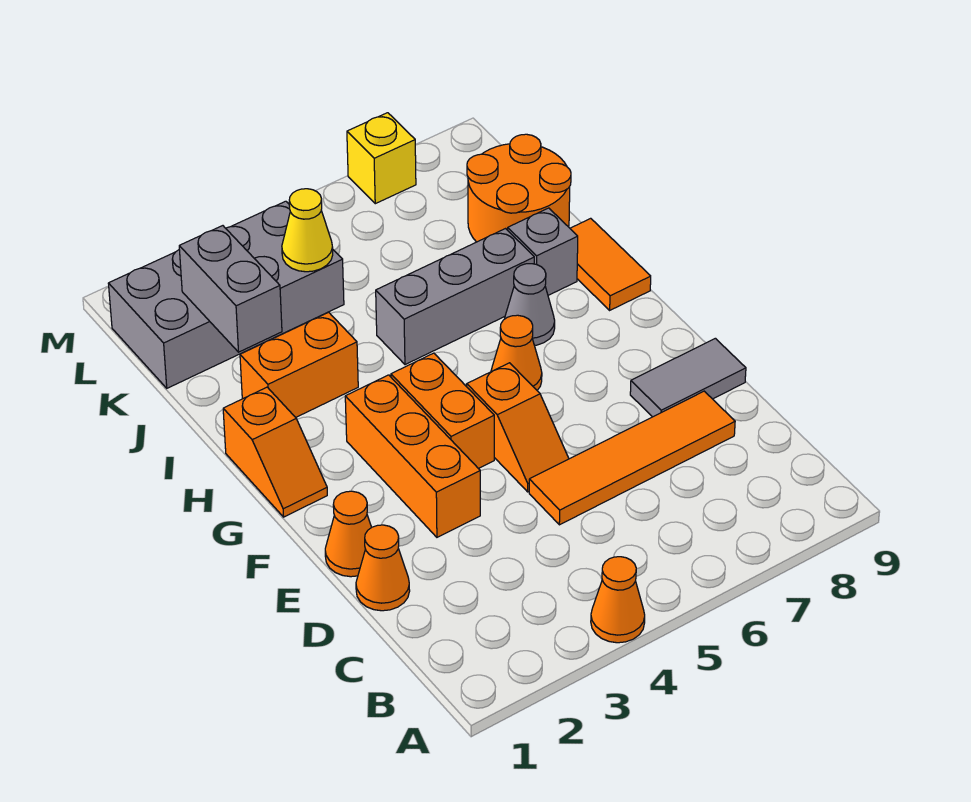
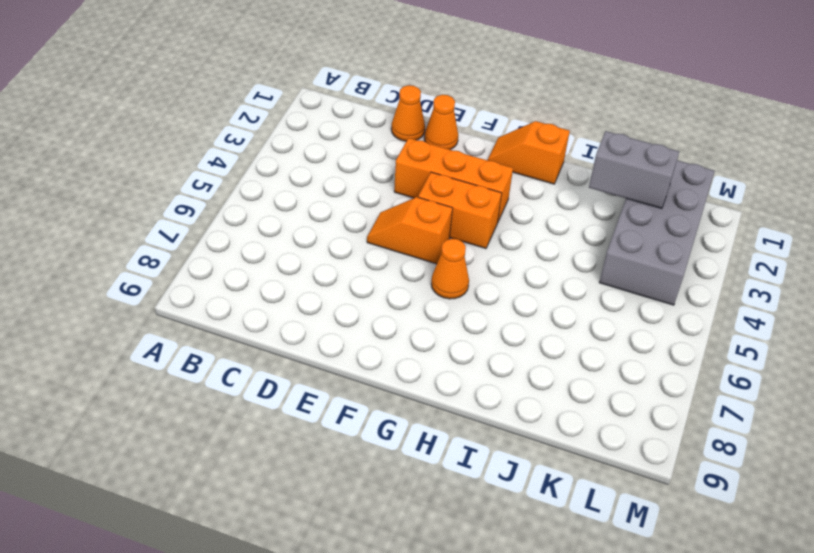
none -> orange cone A4 level 1
none -> orange tile D5:D8 level 1
none -> grey tile E8:E9 level 1

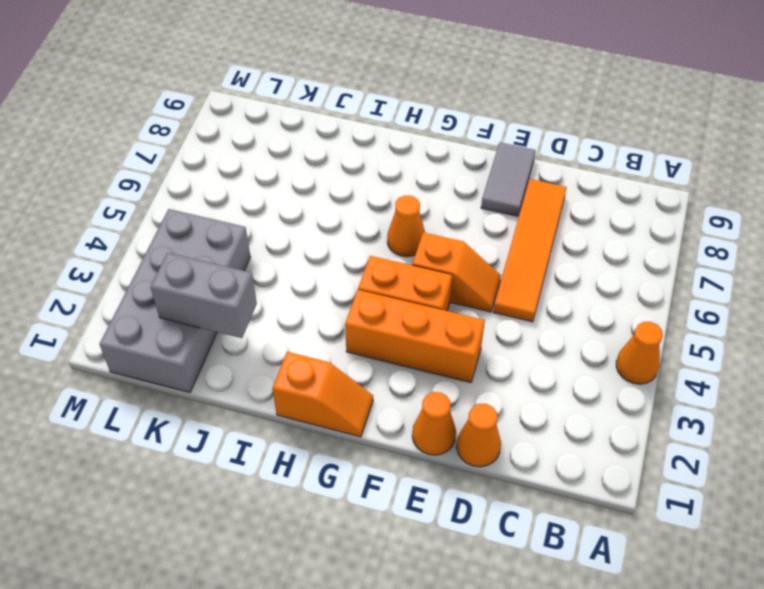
none -> grey cone H7 level 1
none -> orange tile H9:I9 level 1
none -> orange brick I2:I3 level 1

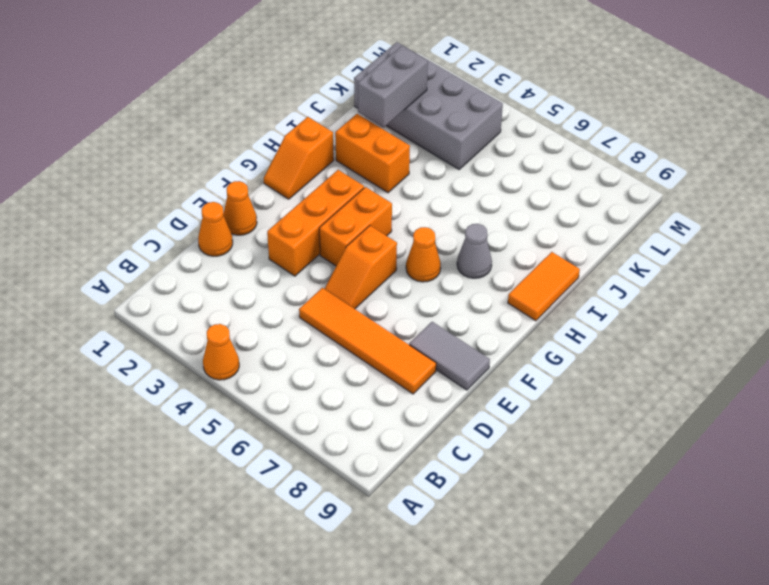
none -> grey brick I5:I7 level 1
none -> grey brick I8 level 1
none -> orange round brick J8:K9 level 1

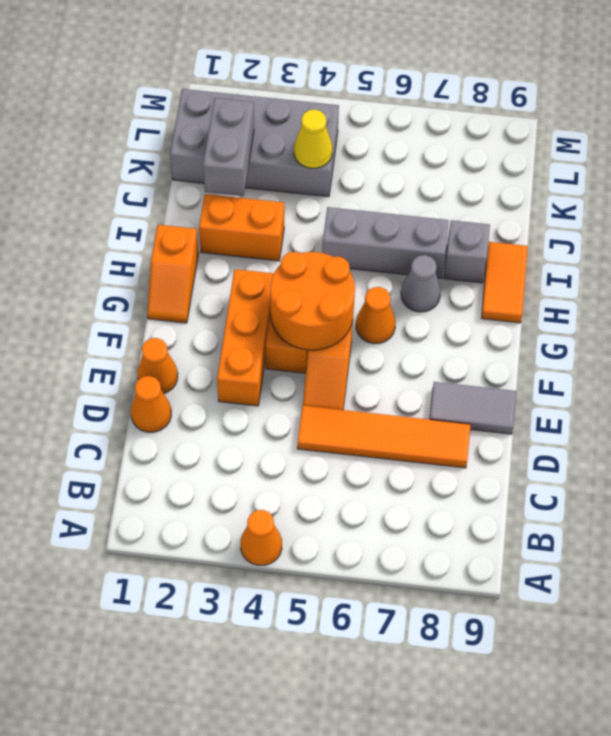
orange round brick F4:G5 level 2 -> orange round brick J8:K9 level 1
none -> yellow brick M7 level 1

